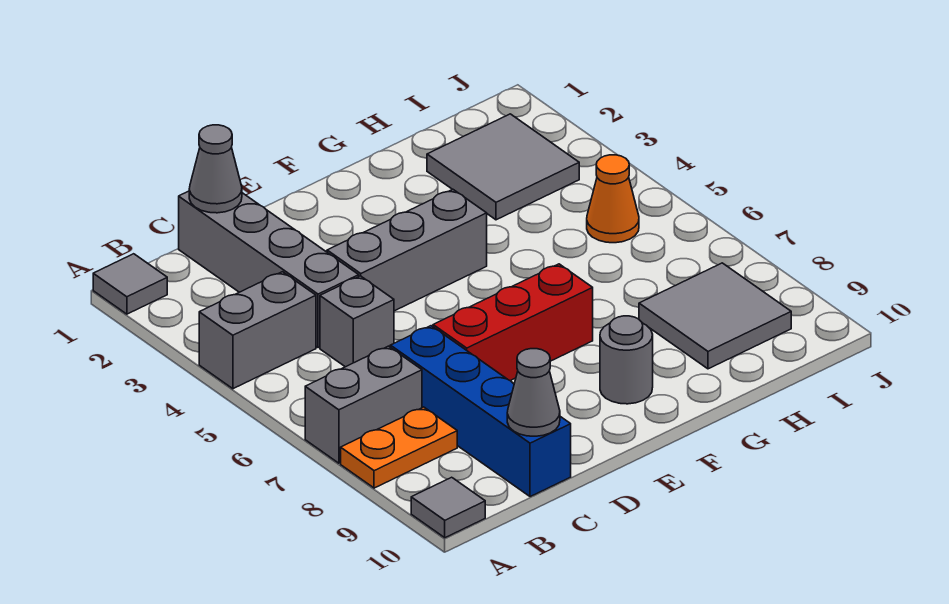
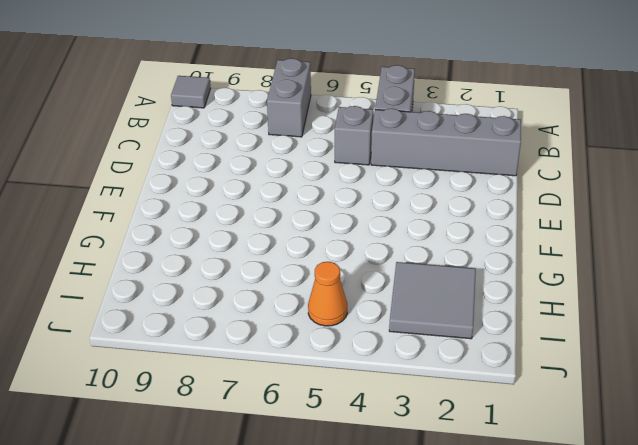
none -> grey tile A1 level 1
none -> orange plate A8:B8 level 1
none -> blue brick C7:C10 level 1

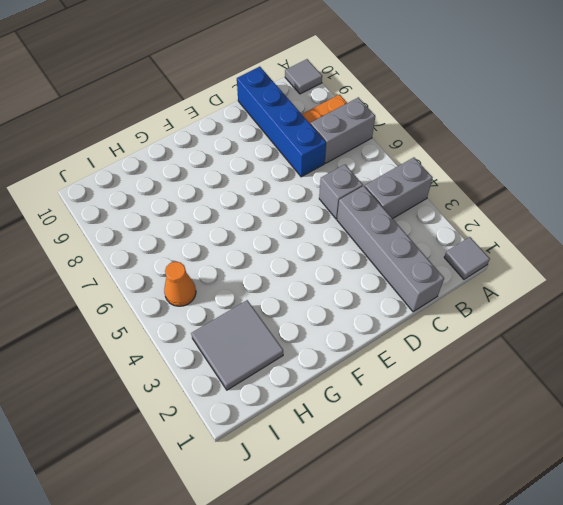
none -> grey brick D4:F4 level 1
none -> red brick D7:F7 level 1
none -> grey round brick F9 level 1

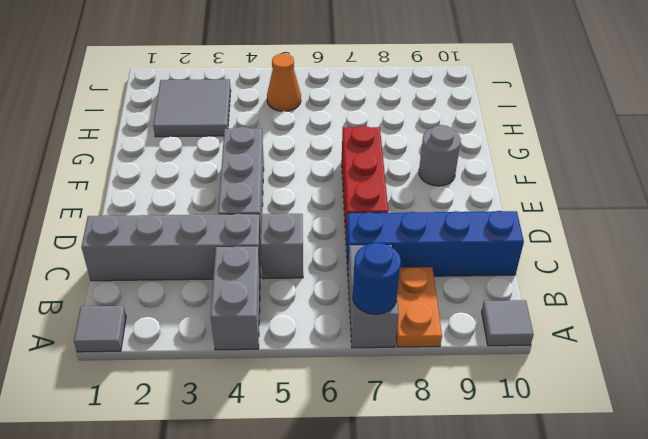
blue round brick A7 level 2 -> none
none -> grey tile H8:I9 level 1
none -> grey cone C1 level 2
none -> grey cone C10 level 2

